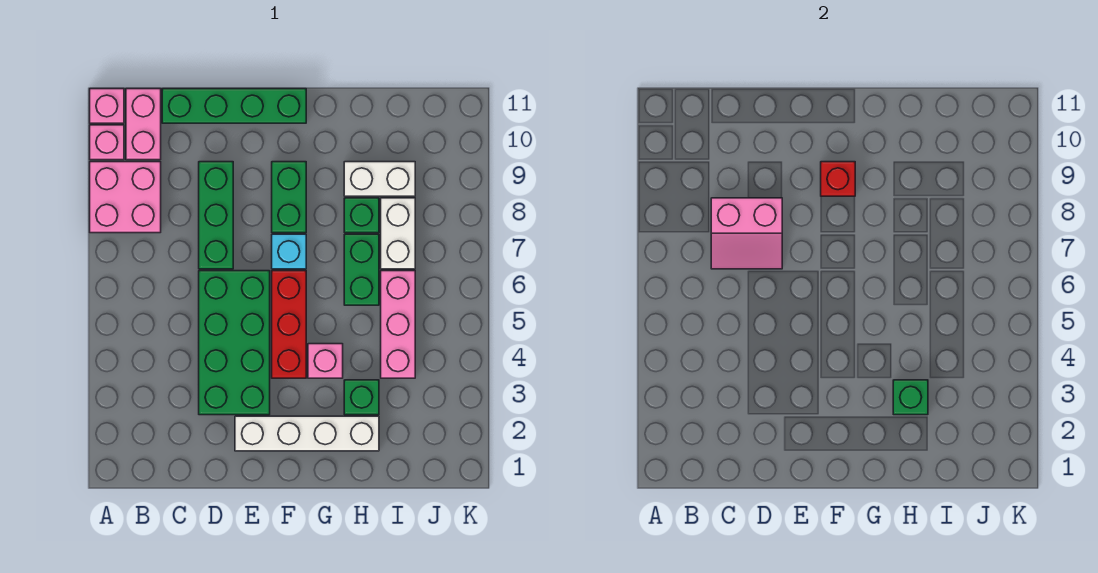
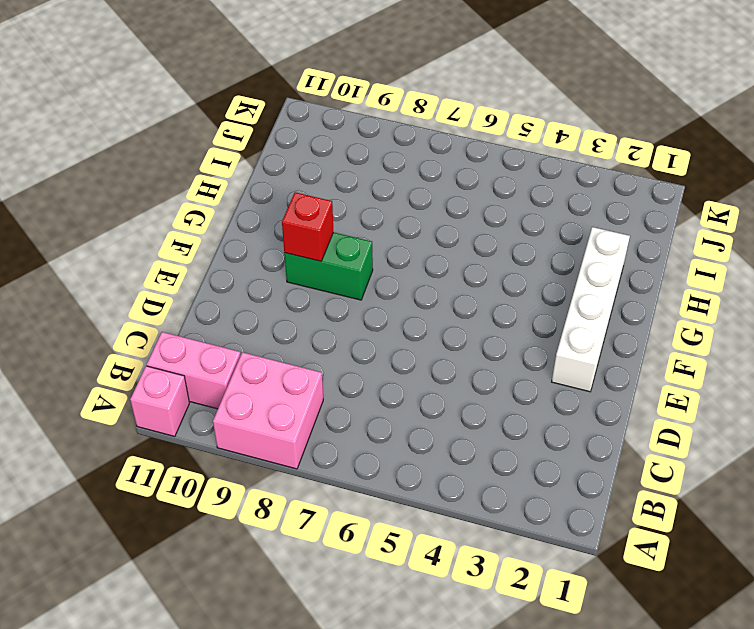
none -> pink brick A10 level 1
none -> green brick C11:F11 level 1
none -> green brick D3:E6 level 1

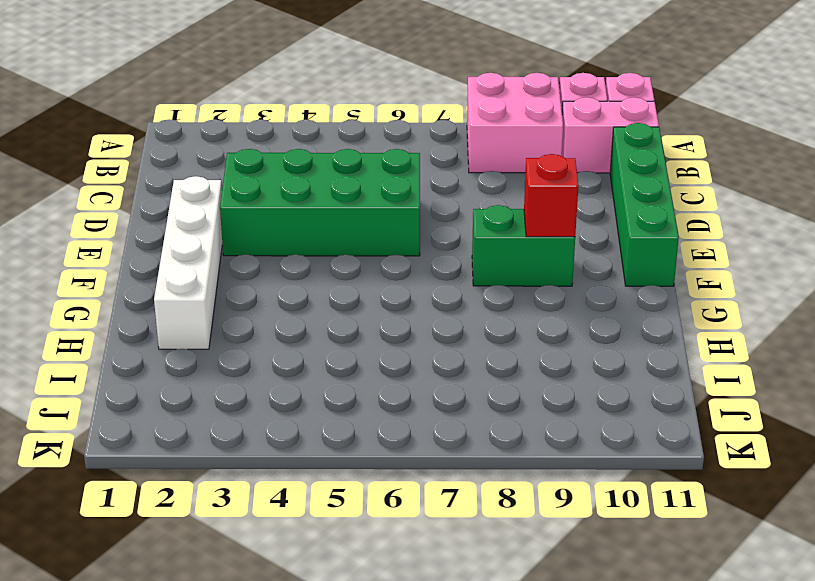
none -> green brick D7:D9 level 1
none -> red brick F4:F6 level 1
none -> cyan brick F7 level 1

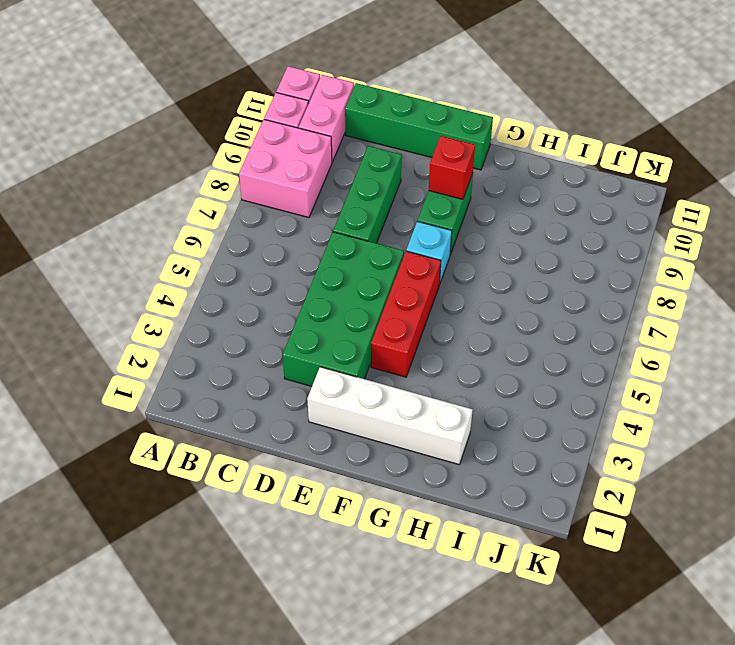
none -> pink brick G4 level 1
none -> green brick H3 level 1
none -> green brick H6:H7 level 1

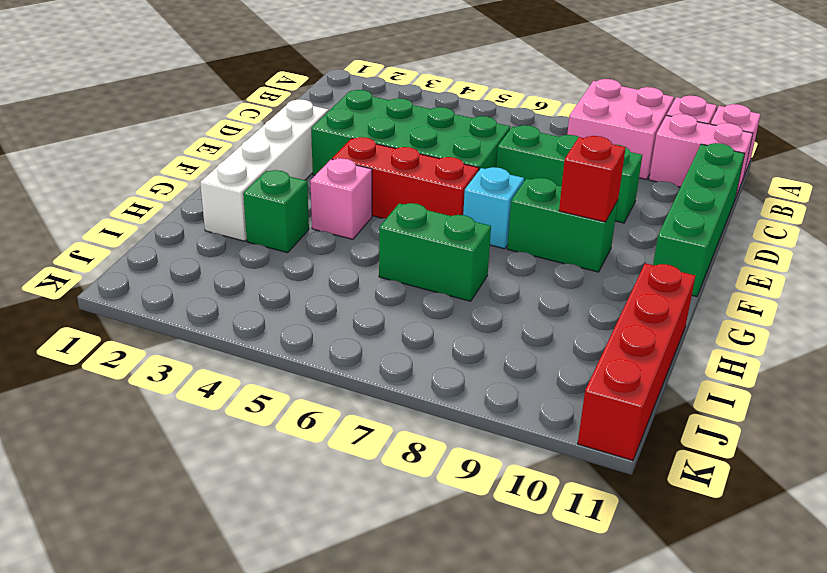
red brick H11:K11 level 1 -> none
none -> green brick H8 level 1
none -> white brick H9:I9 level 1
none -> pink brick I4:I6 level 1

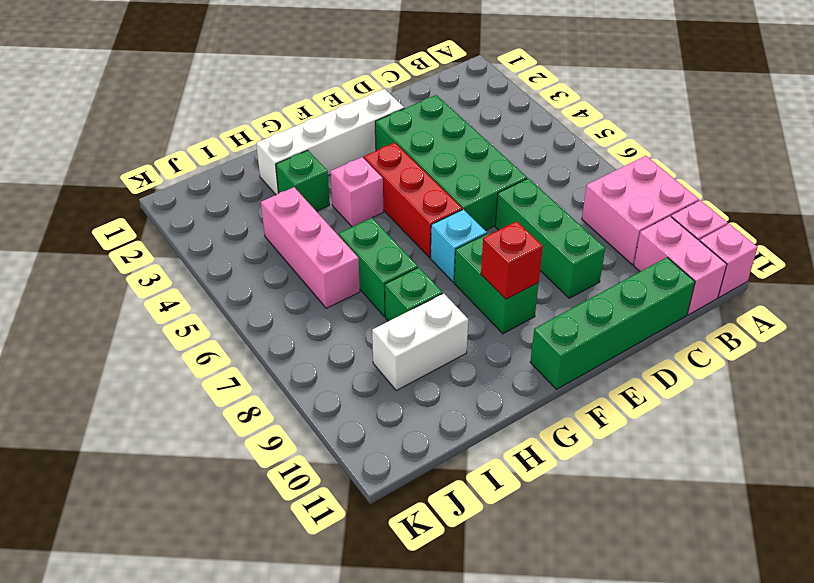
none -> white brick I7:I8 level 1
none -> pink slope C7:D8 level 2 top 8
none -> green brick H3 level 2

